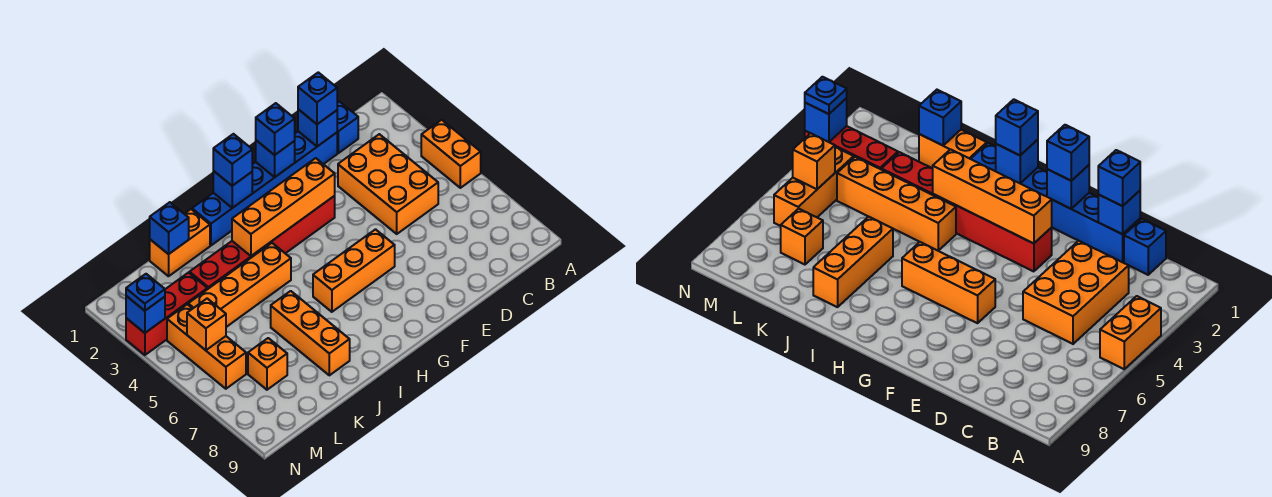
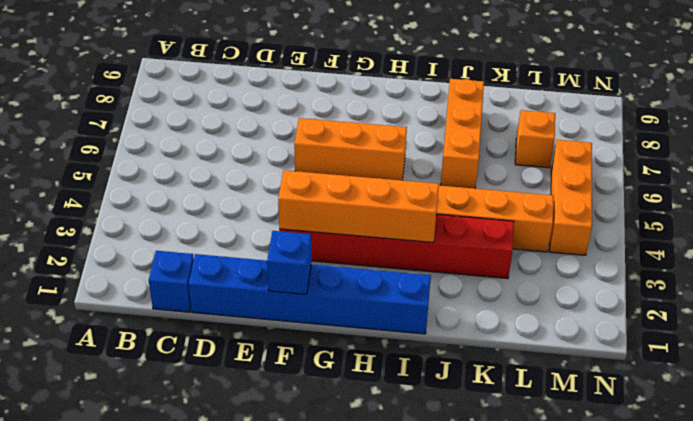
none -> orange brick A4:A5 level 1
none -> orange brick C3:D5 level 1
none -> orange brick J1:K1 level 1

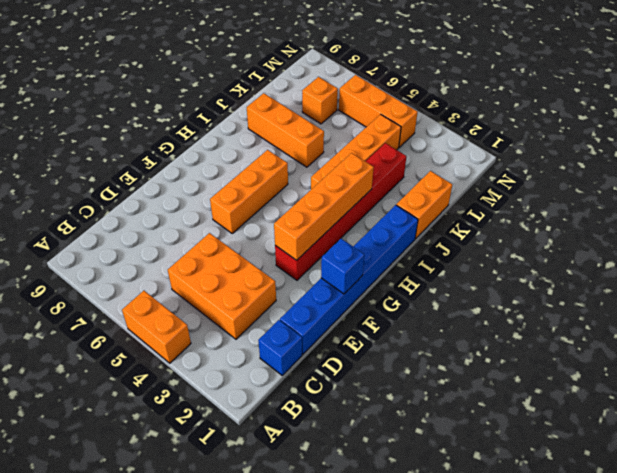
none -> red brick L3:N3 level 1
none -> blue brick D1 level 2
none -> blue brick H1 level 2

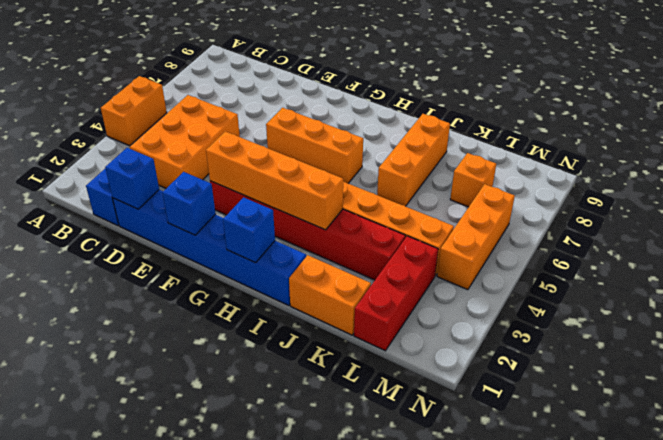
red brick L1:L3 level 1 -> red brick L3:N3 level 1
none -> blue brick K1 level 2
none -> orange brick M5 level 2
none -> blue brick N3 level 2

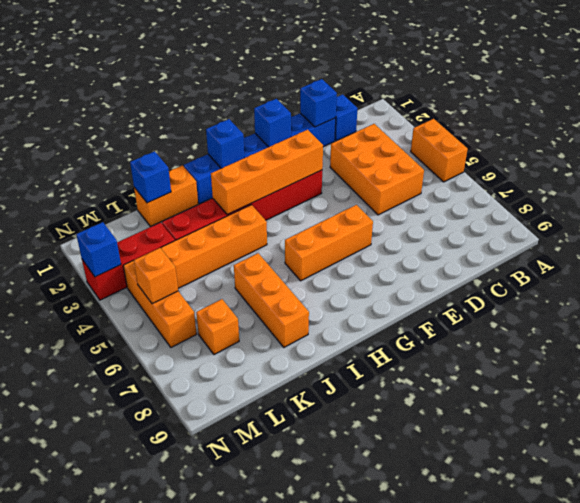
none -> blue brick D1 level 3
none -> blue brick F1 level 3
none -> blue brick H1 level 3

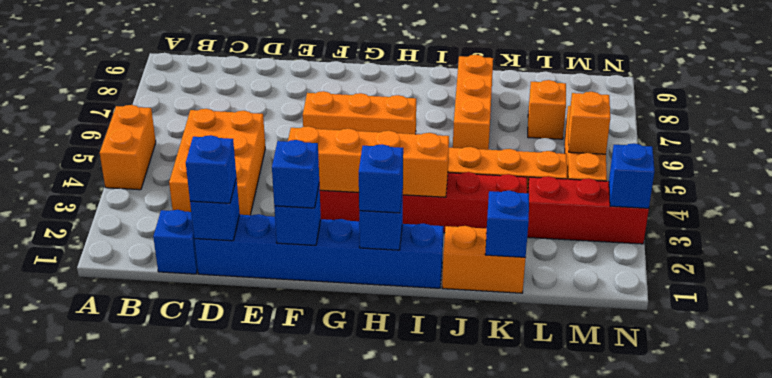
none -> blue plate N3 level 3

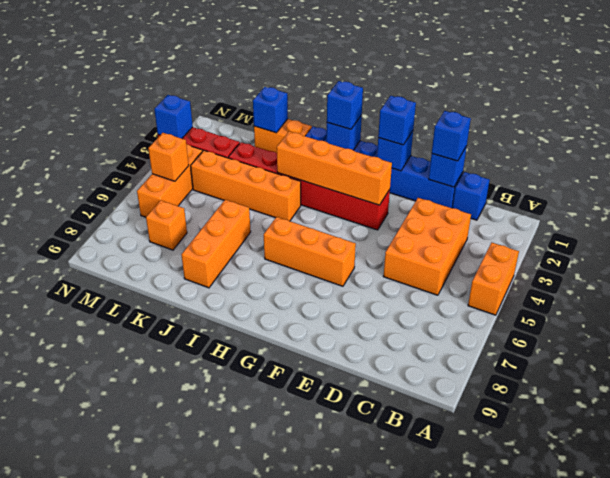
none -> blue plate N3 level 3

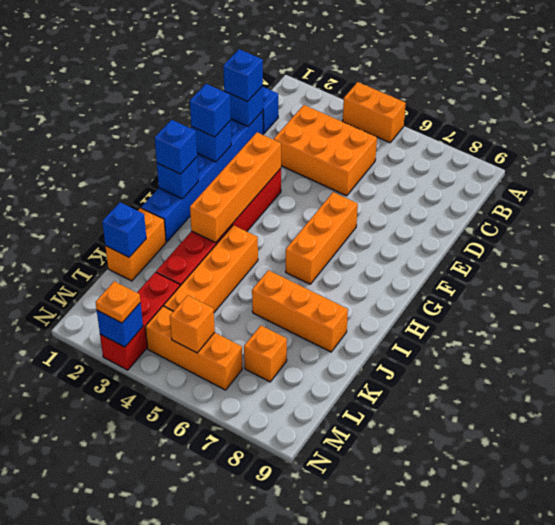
orange plate N3 level 3 -> blue plate N3 level 3

